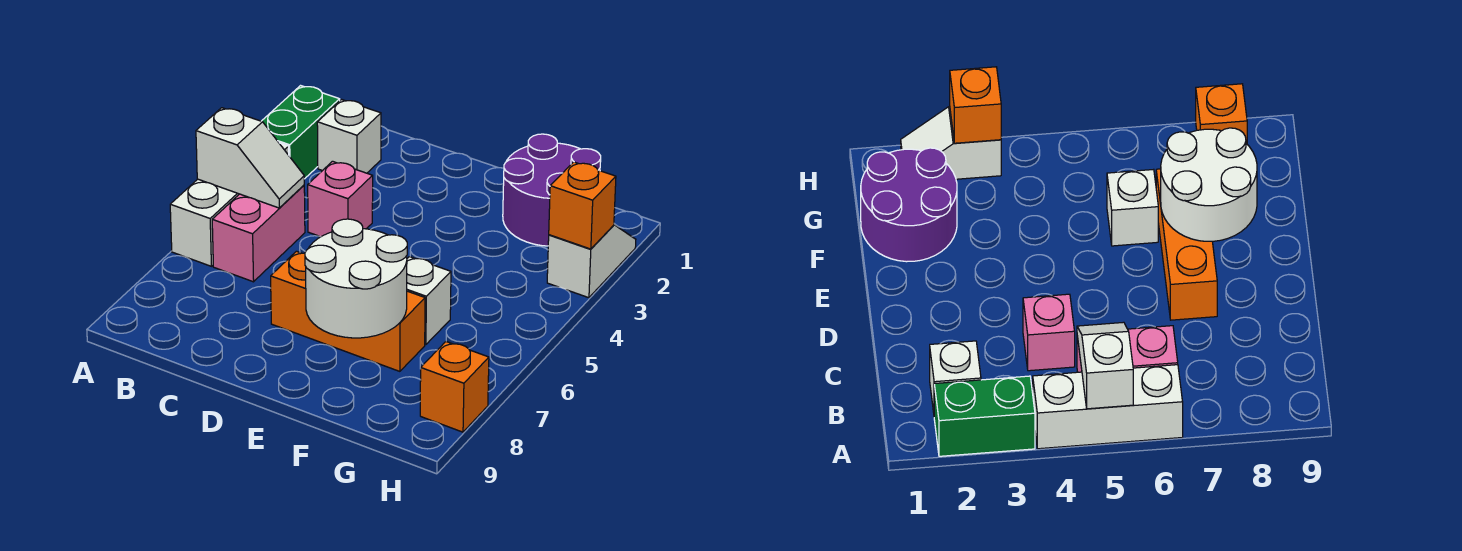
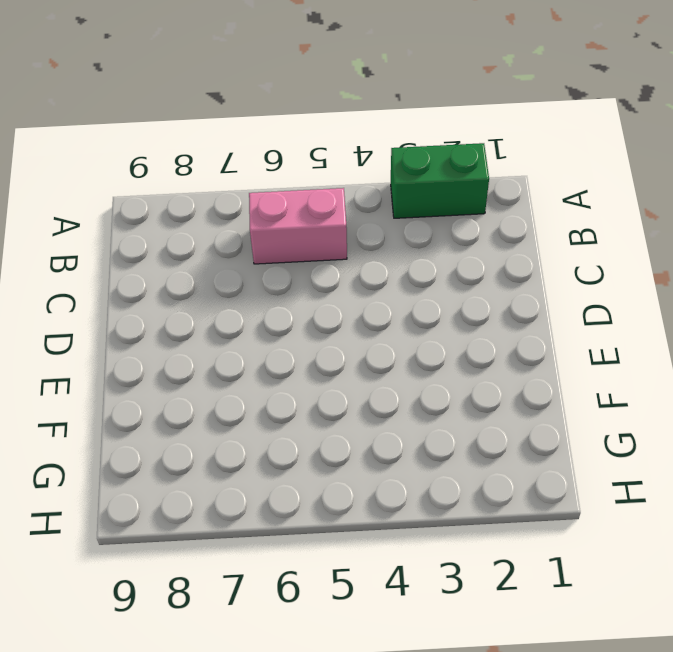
none -> white brick A4:A6 level 1
none -> white brick B2 level 1
none -> pink brick C4 level 1

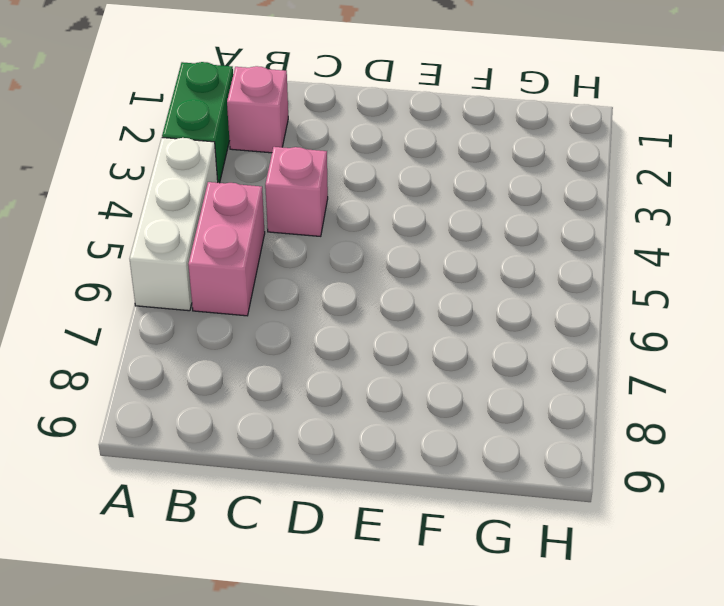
pink brick B2 level 1 -> white brick B2 level 1
none -> orange brick D7:F7 level 1
none -> purple round brick F1:G2 level 1
none -> white brick F6 level 1

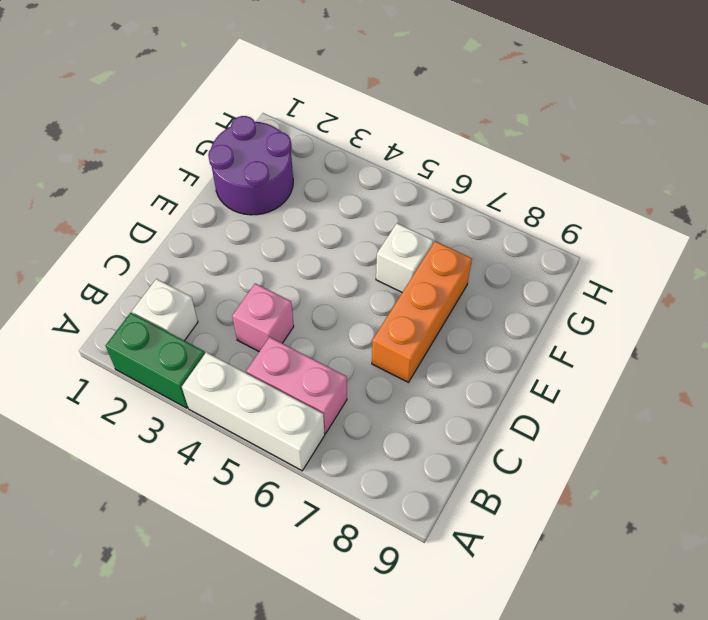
none -> white slope H2:H3 level 1 top 3
none -> orange brick H8 level 1
none -> white slope A5:B5 level 2 top A

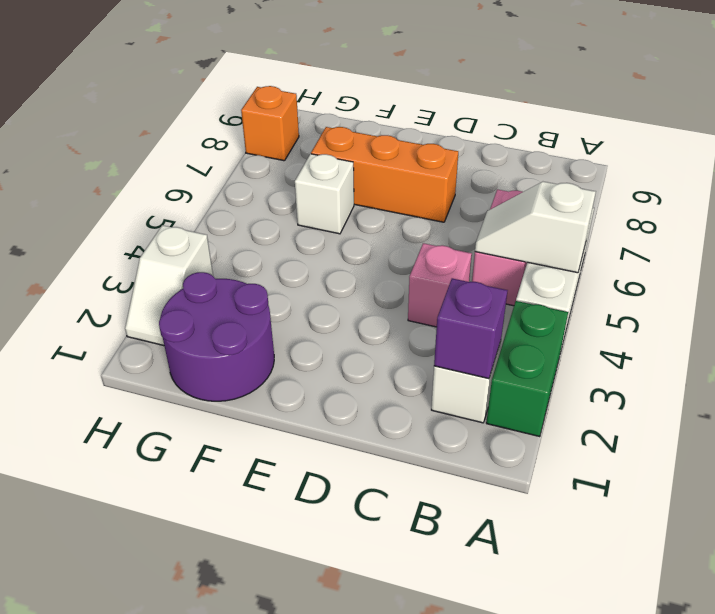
purple brick B2 level 2 -> none
none -> white round brick E7:F8 level 2
none -> orange brick H3 level 2

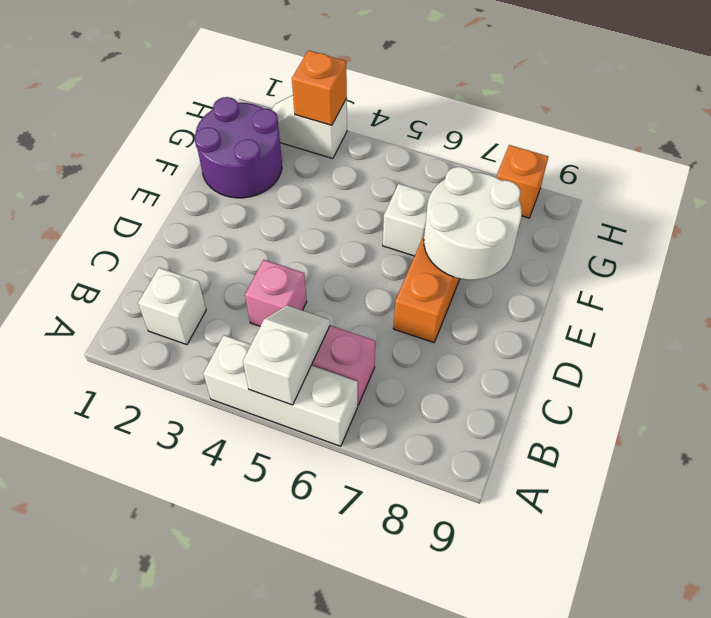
none -> green brick A2:A3 level 1

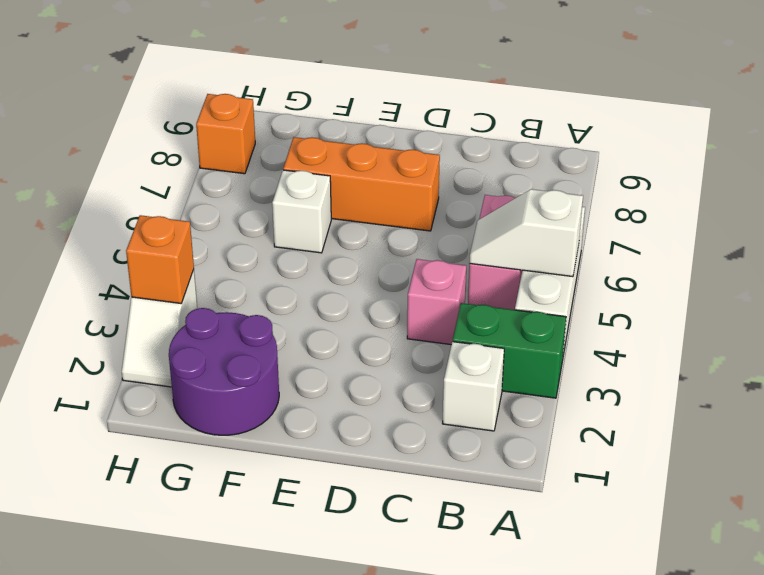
green brick A3:B3 level 1 -> green brick A2:A3 level 1
none -> white round brick E7:F8 level 2

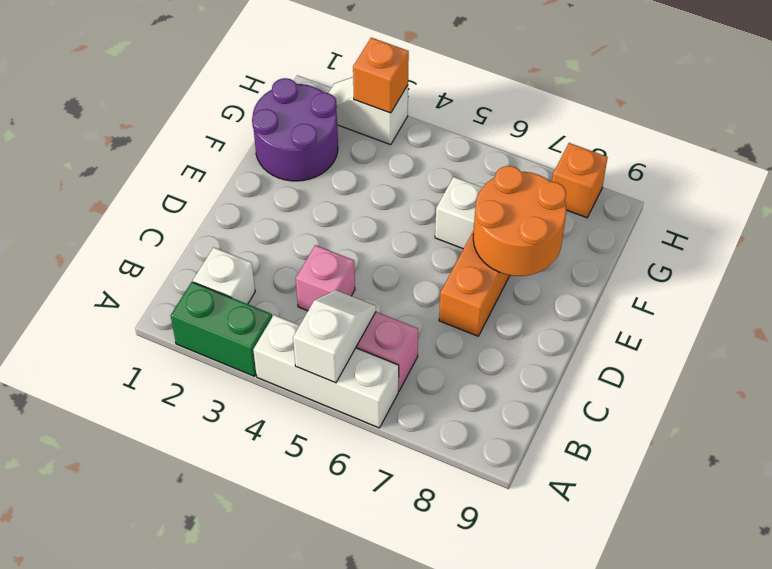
orange round brick E7:F8 level 2 -> white round brick E7:F8 level 2

